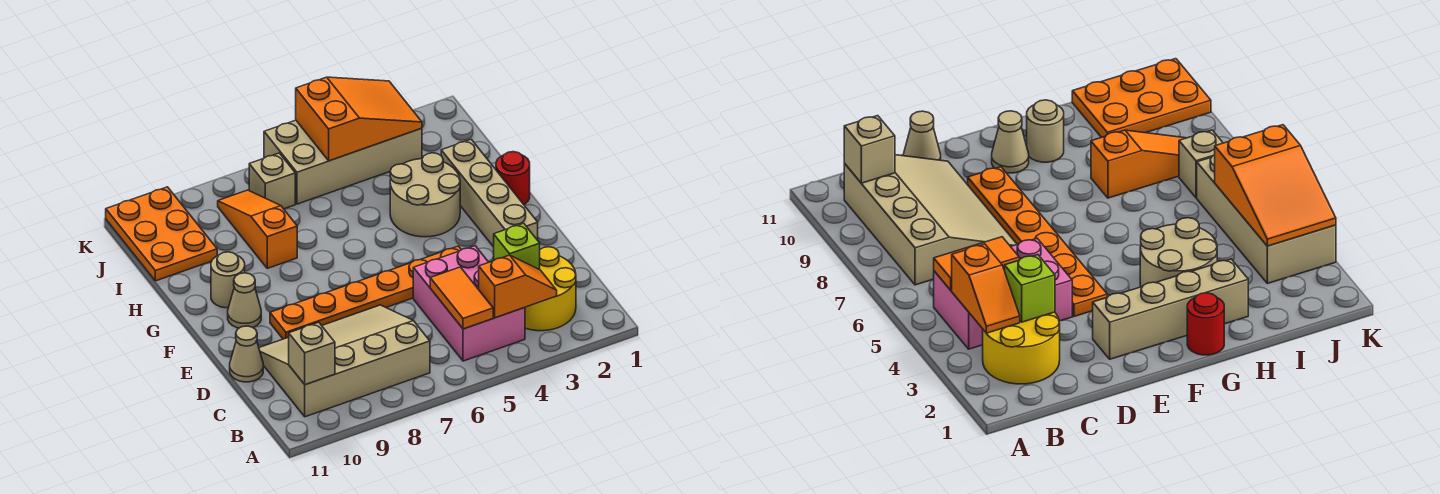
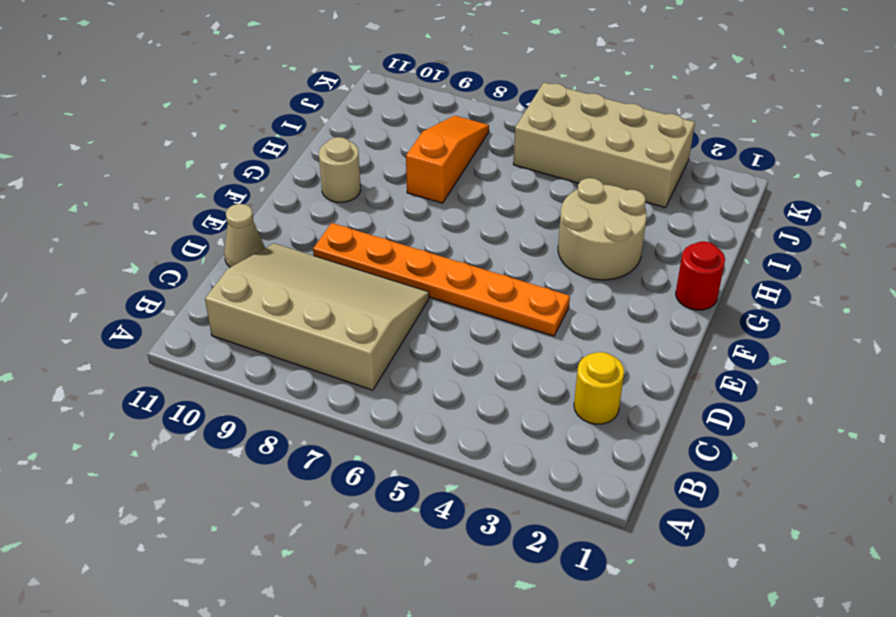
yellow round brick C2 level 1 -> yellow round brick B2:C3 level 1
none -> pink brick B4:D5 level 1
none -> tan brick E2:H2 level 1
none -> tan cone F10 level 1

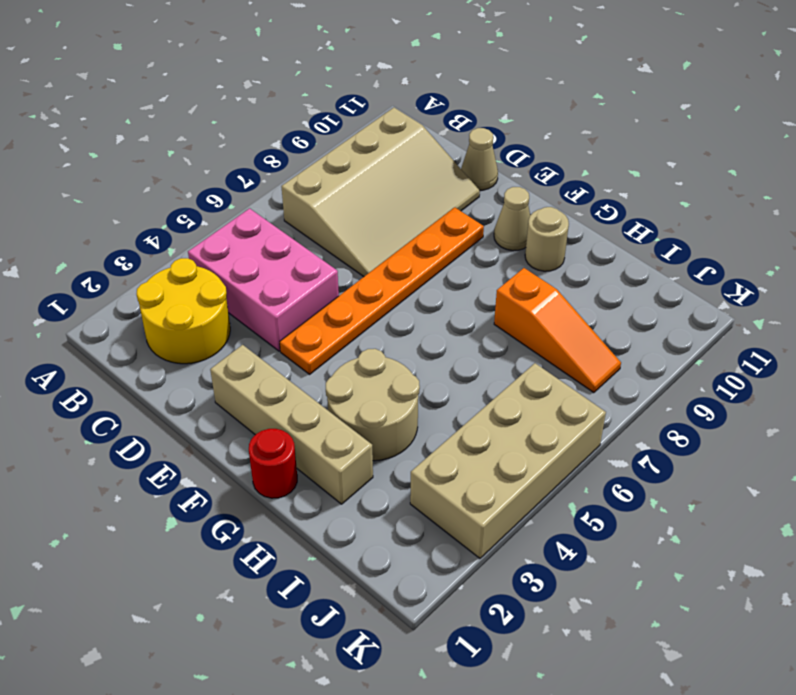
none -> orange plate I10:K11 level 1
none -> tan brick J7 level 1
none -> orange slope B3:B4 level 2 top 4

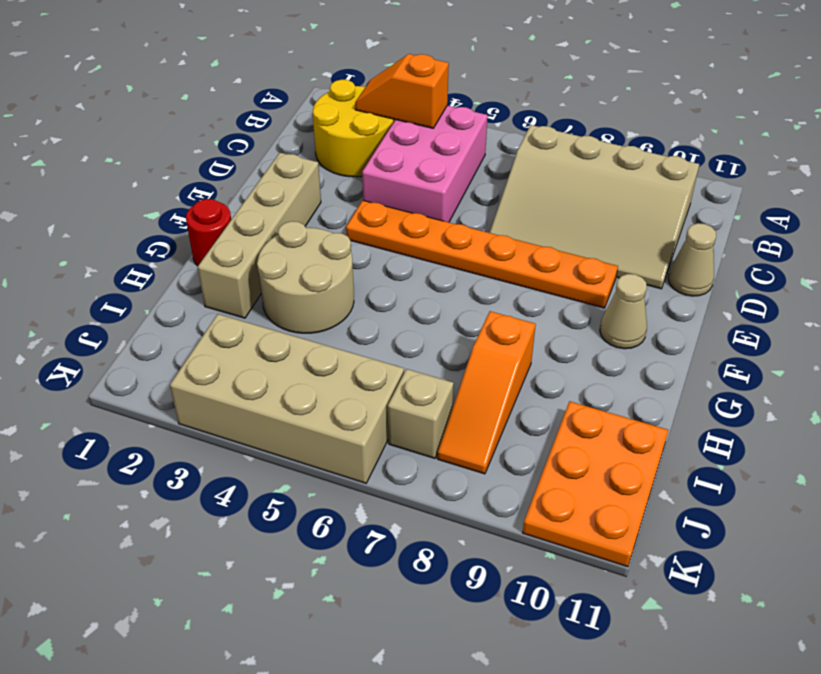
none -> tan round brick G10 level 1
none -> orange tile B5:C5 level 2
none -> tan brick B10 level 2

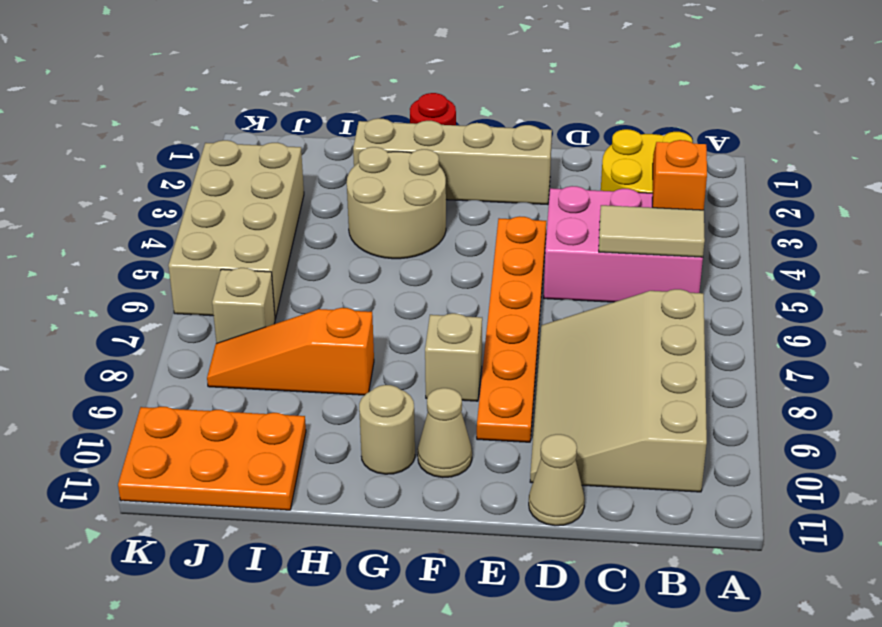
tan tile B5:C5 level 2 -> orange tile B5:C5 level 2
tan brick F8 level 1 -> tan brick B10 level 2
none -> lime brick C3 level 2
none -> orange slope J3:K5 level 2 top 5

